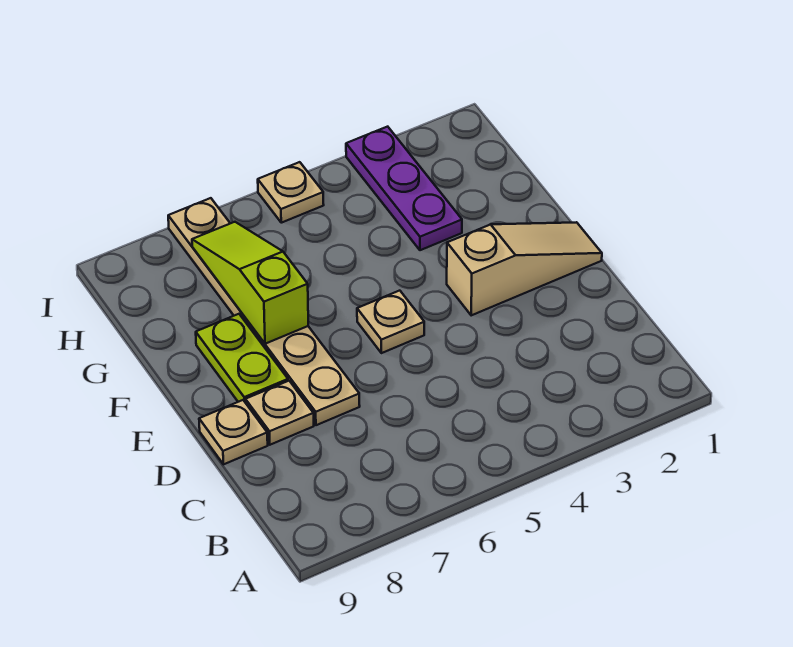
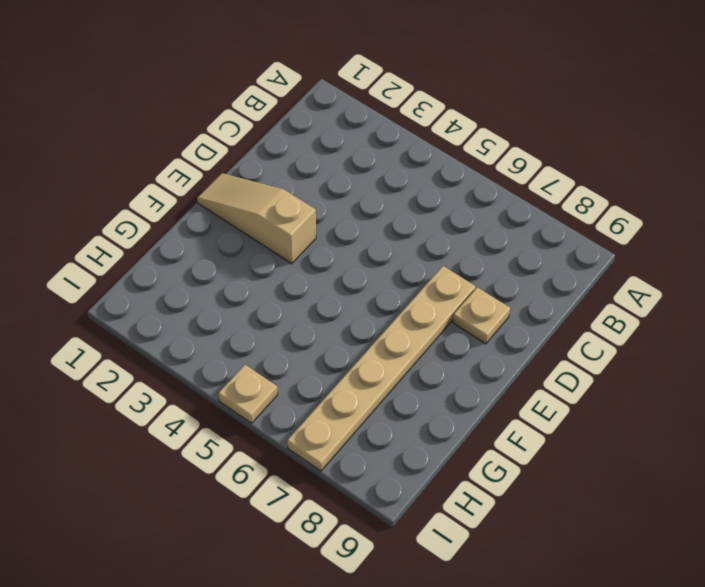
none -> tan plate D9 level 1
none -> tan plate E5 level 1

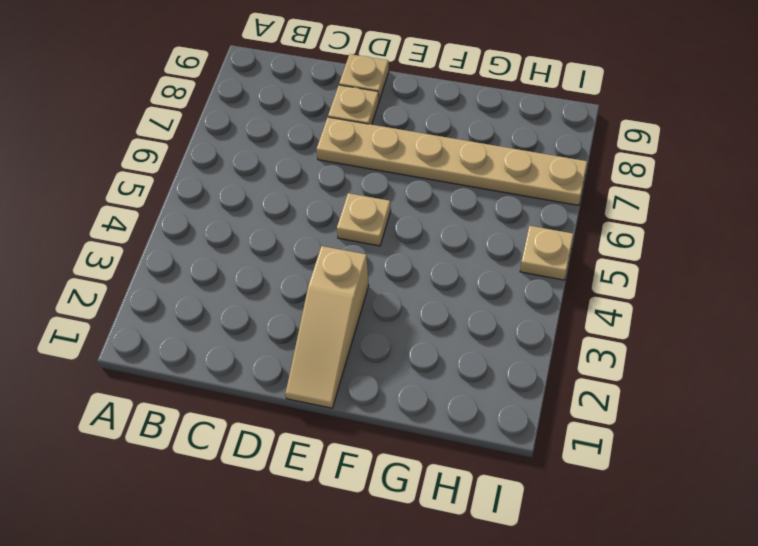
none -> lime plate E8:F8 level 1
none -> purple plate G3:I3 level 1

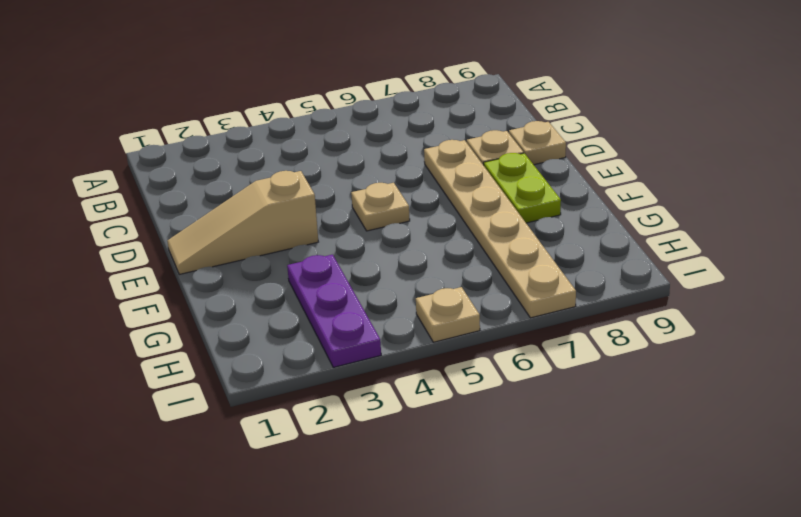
none -> lime slope F7:H7 level 2 top F

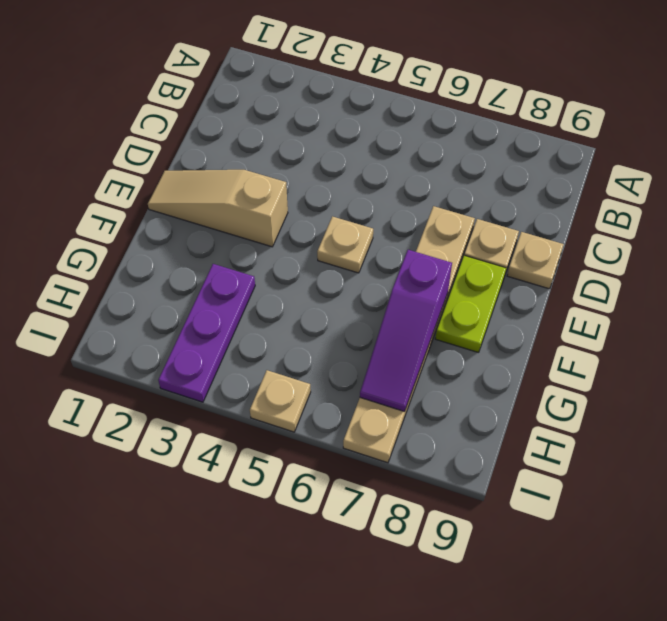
purple slope F7:H7 level 2 top F -> lime slope F7:H7 level 2 top F

